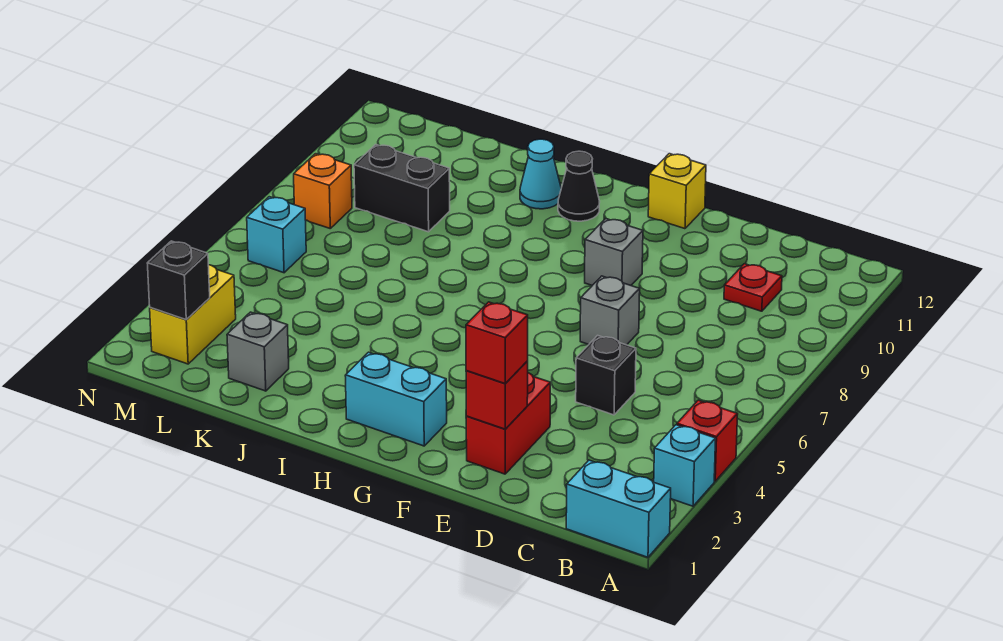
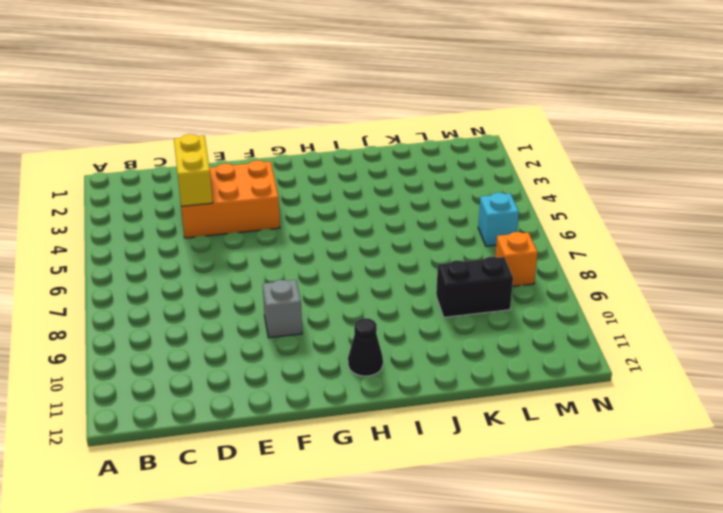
orange brick D3:F4 level 1 -> red brick E2:E3 level 1
yellow brick D3:D4 level 2 -> yellow brick M2:M3 level 1
none -> cyan brick A1:B1 level 1
none -> cyan brick A3 level 1
none -> red brick A4 level 1

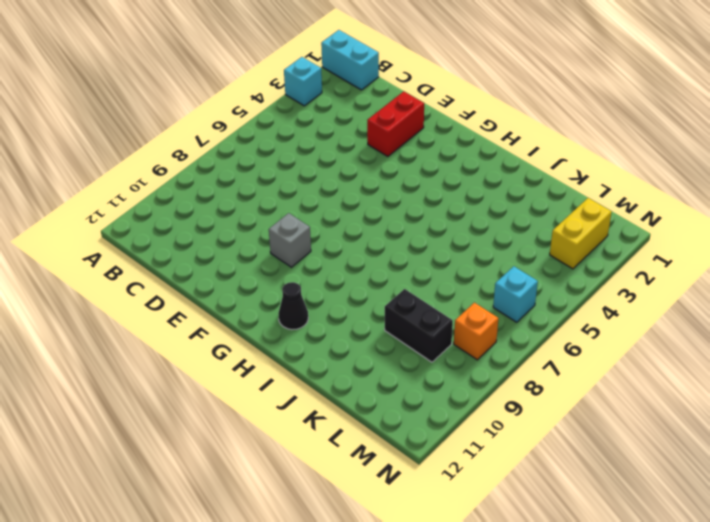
none -> red brick A4 level 1
none -> red plate C10 level 1
none -> black brick D5 level 1

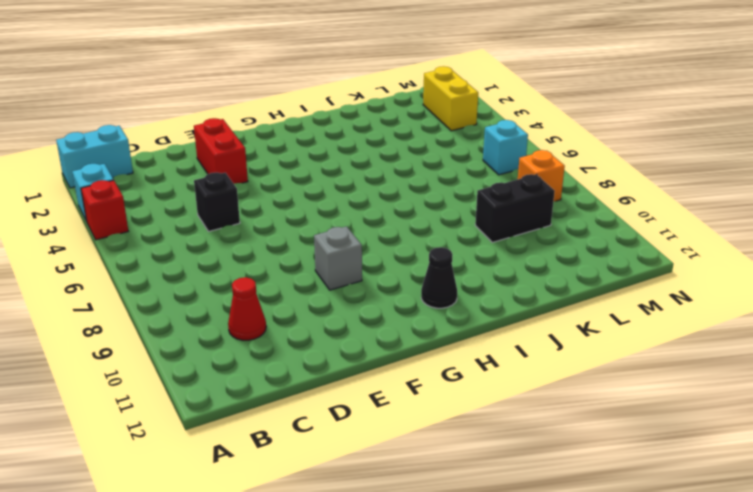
red cone C10 level 1 -> red plate C10 level 1
none -> grey brick E7 level 1
none -> yellow brick F12 level 1
none -> cyan brick G2:H2 level 1

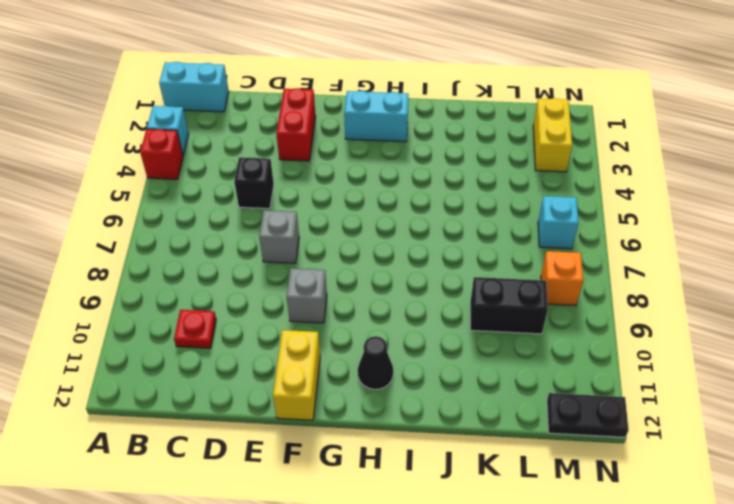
yellow brick F11:F12 level 1 -> yellow brick F12 level 1
black plate M12:N12 level 1 -> none
none -> cyan cone I11 level 1
none -> grey brick K2 level 1
none -> red brick E2 level 2

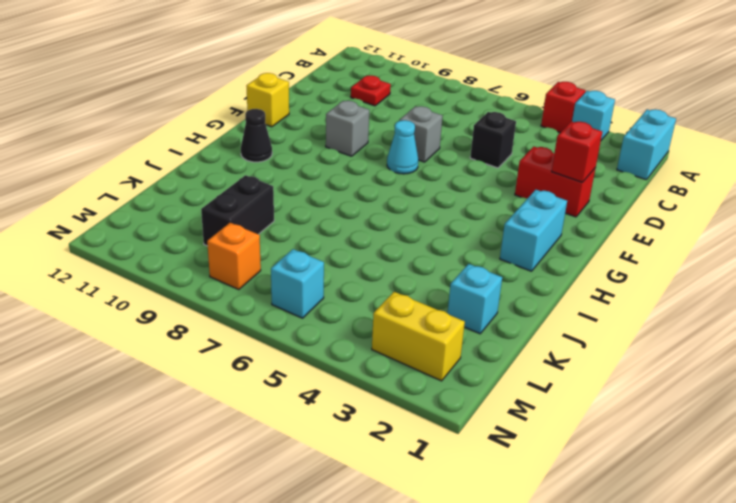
cyan cone F7 level 1 -> cyan cone I11 level 1
cyan brick K2 level 1 -> grey brick K2 level 1
none -> black brick M2 level 2
none -> red brick E2 level 3

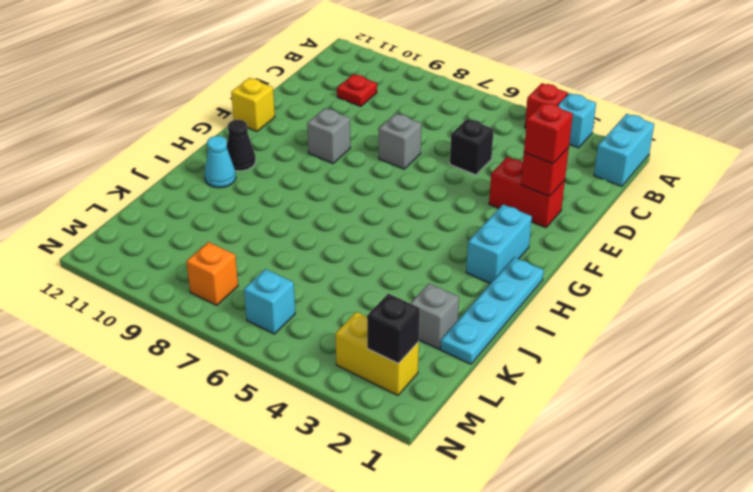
cyan plate H1:K1 level 1 -> none
none -> black brick K9:L9 level 1

